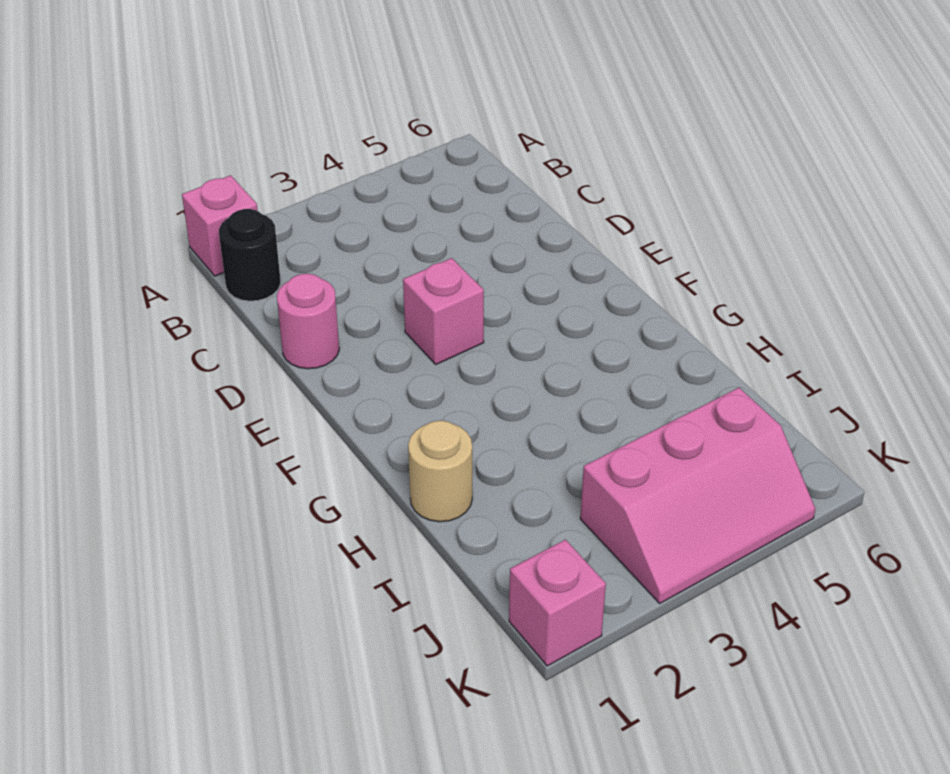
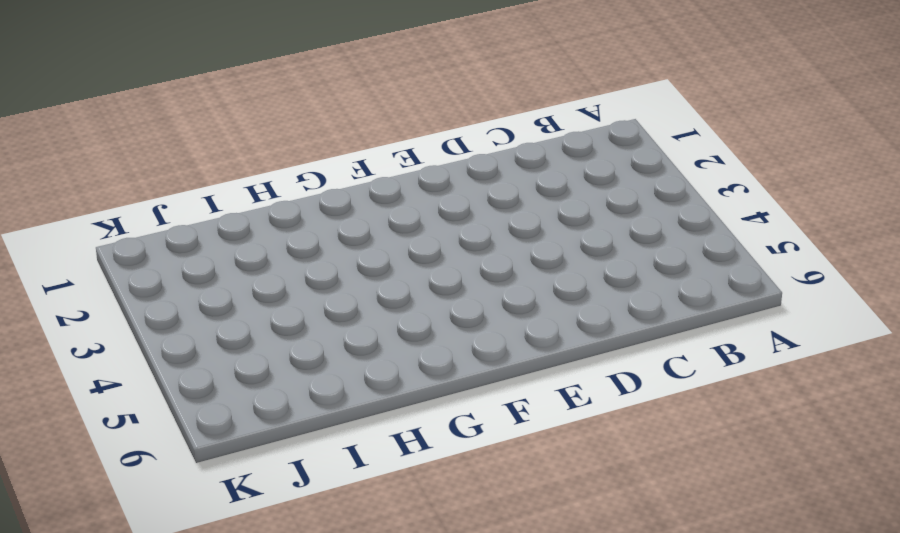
none -> pink brick A1 level 1
none -> black round brick B1 level 1

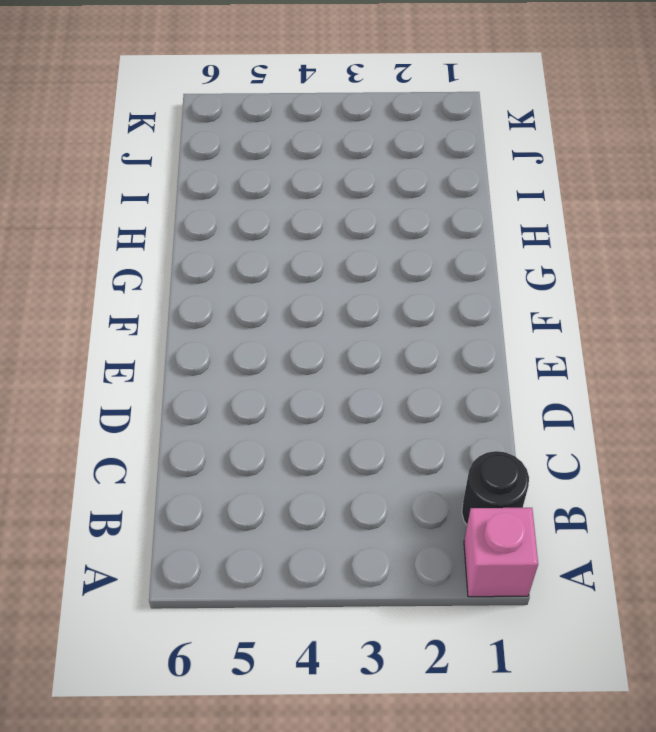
none -> pink round brick D1 level 1
none -> pink brick E3 level 1

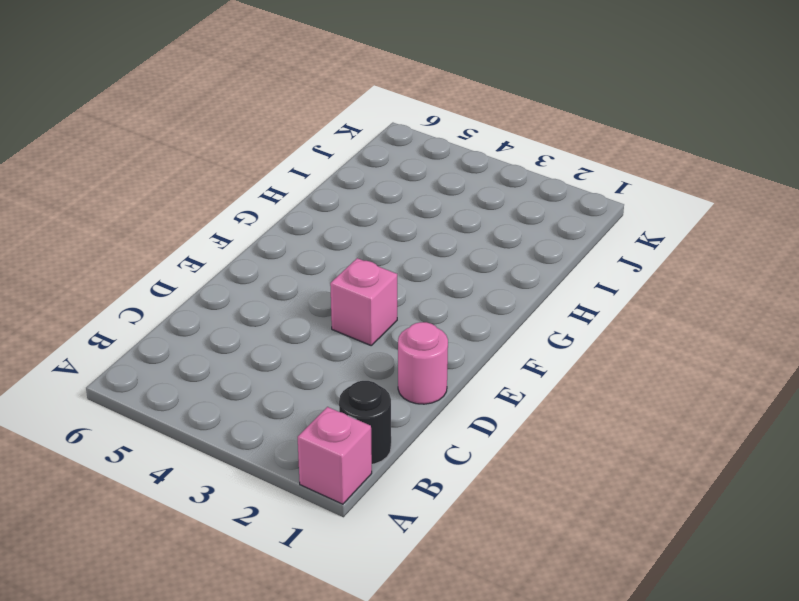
none -> tan round brick H1 level 1
none -> pink slope J3:K5 level 1 top J

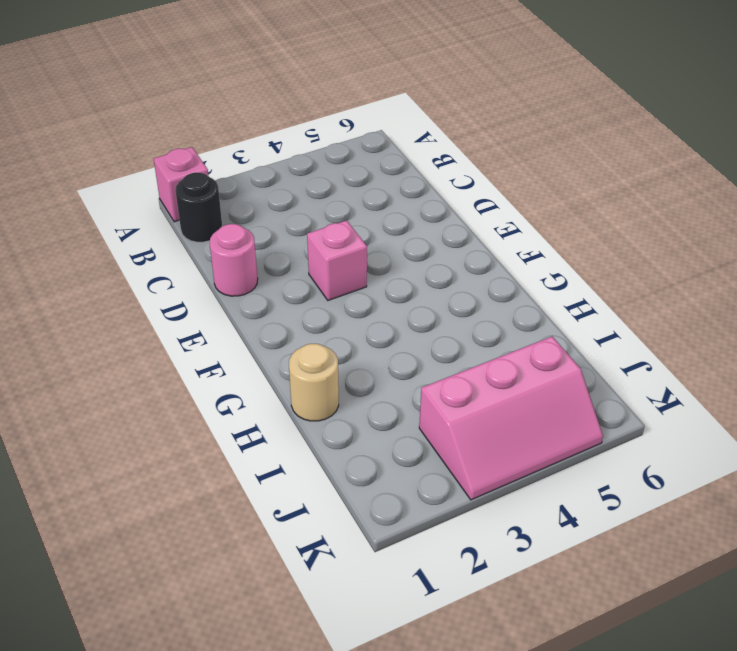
none -> pink brick K1 level 1

